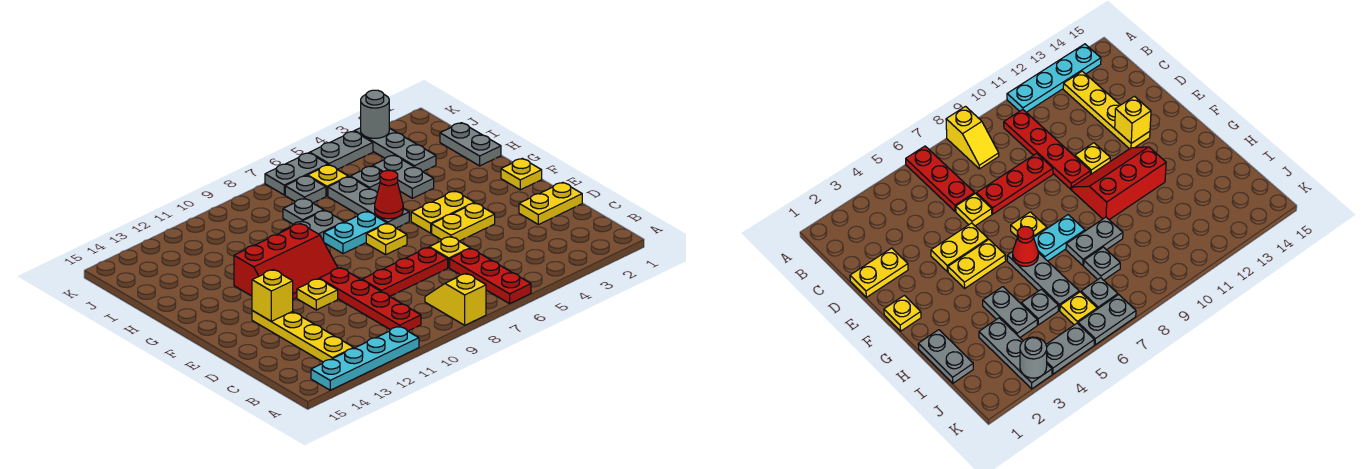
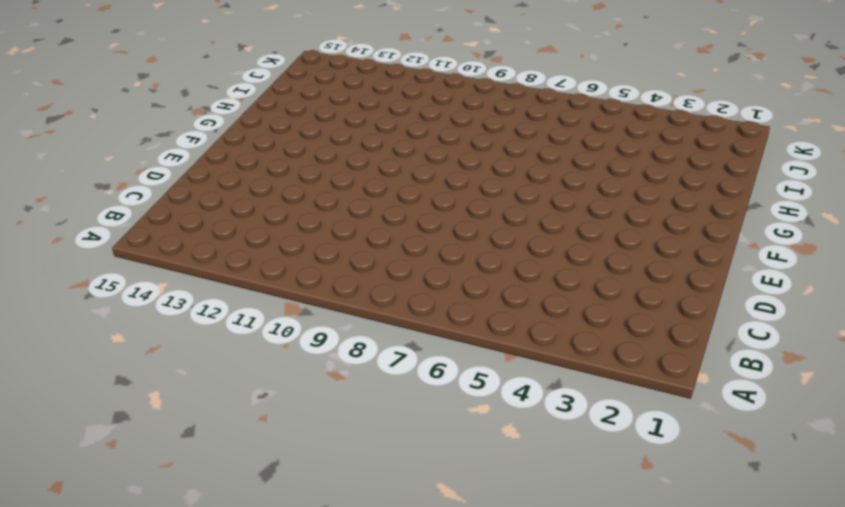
none -> red plate A6:C6 level 1
none -> yellow slope A8:B8 level 1 top A
none -> cyan plate A11:A14 level 1

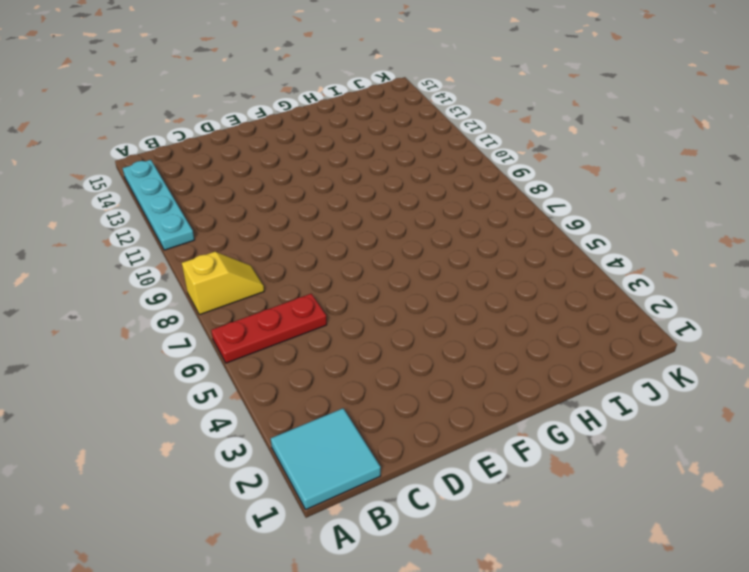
cyan tile A1:B2 level 1 -> none
none -> red plate B10:E10 level 1
none -> yellow plate B13:E13 level 1
none -> yellow plate D1:D2 level 1

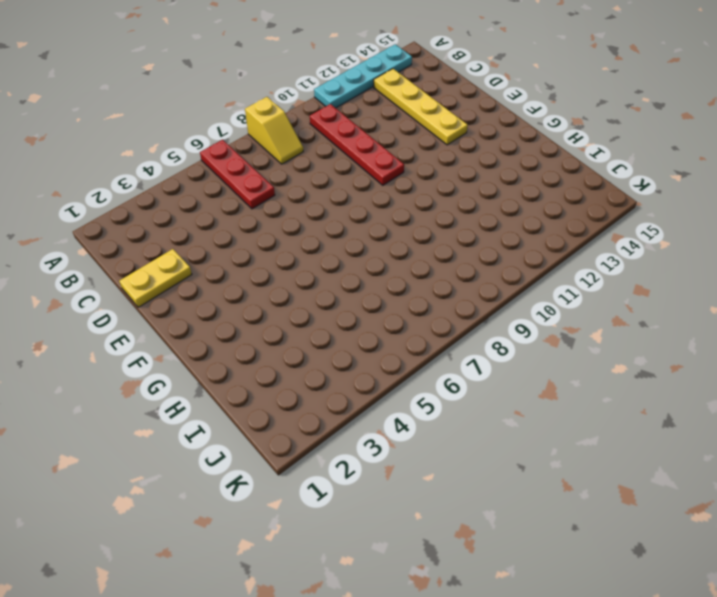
none -> yellow plate D6 level 1
none -> red plate D7:D9 level 1
none -> yellow plate E4:E5 level 1

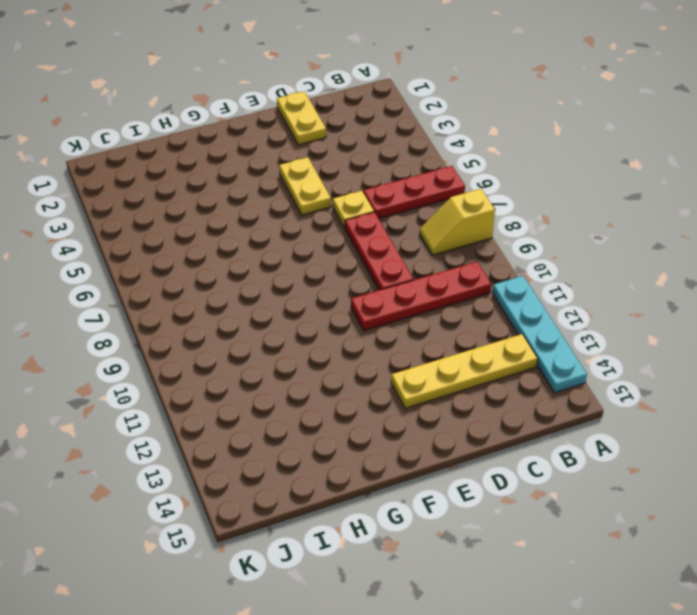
none -> yellow plate E11 level 1
none -> yellow plate F1 level 1
none -> yellow plate F4:F5 level 1

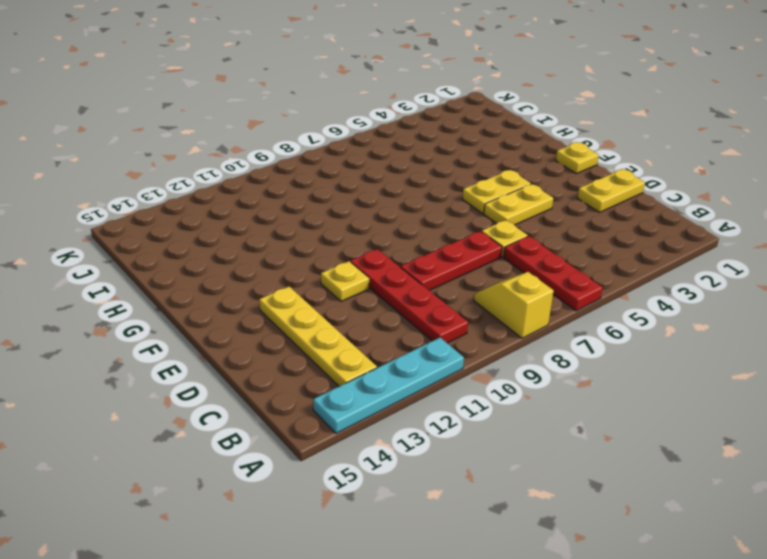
none -> yellow plate F7 level 1
none -> red slope F10:G12 level 1 top G
none -> grey plate G6:I6 level 1

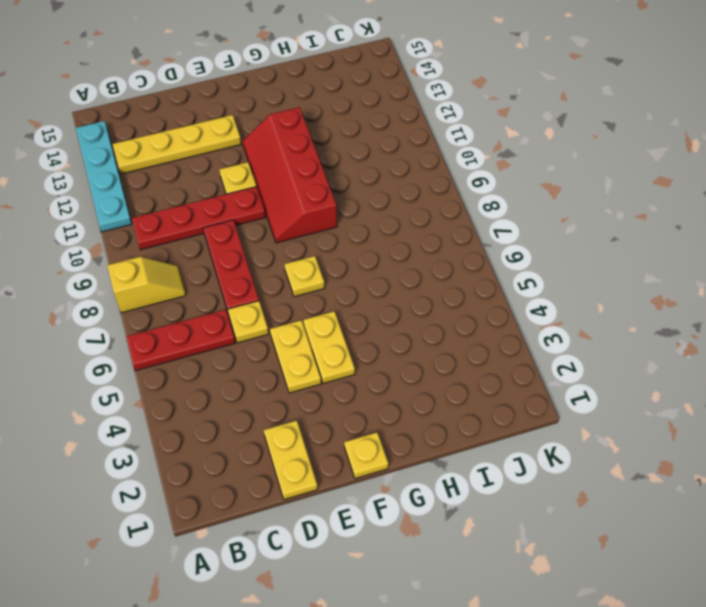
red slope F9:G12 level 1 top G -> red slope F10:G12 level 1 top G
none -> grey plate G6:I6 level 1
none -> cyan plate G7:G8 level 1
none -> grey plate H1:I1 level 1

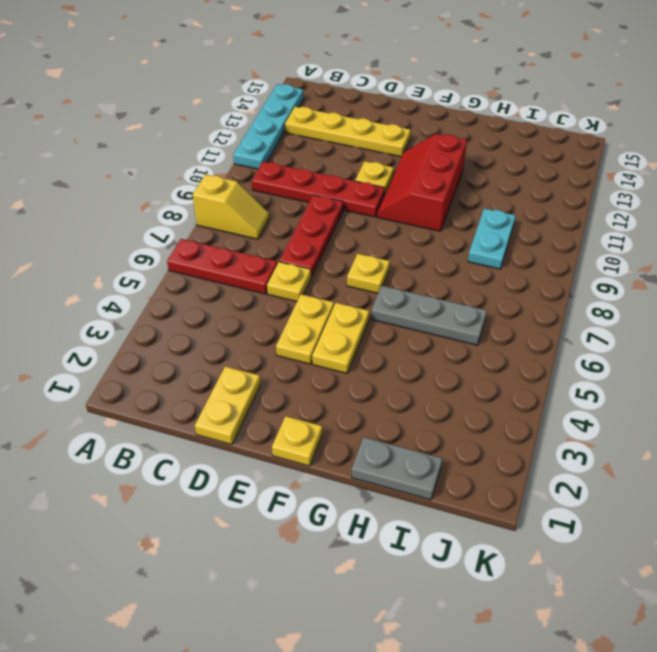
cyan plate I9:I10 level 1 -> cyan plate G7:G8 level 1
none -> grey plate H4:I4 level 1
none -> grey plate H8:H9 level 1
none -> grey plate I3:K3 level 1

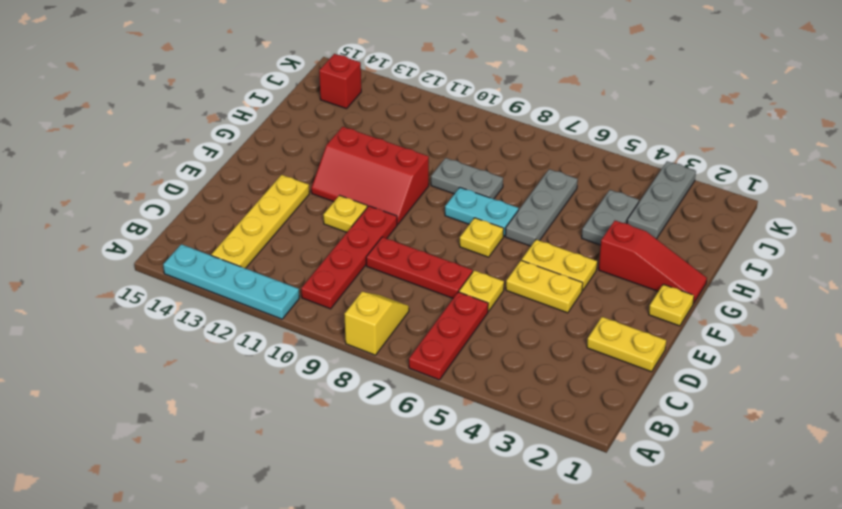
red slope G1:G3 level 1 top 3 -> none
red brick J14 level 1 -> none
none -> grey plate H1:I1 level 1
none -> grey plate I5 level 1
none -> grey plate I8 level 1

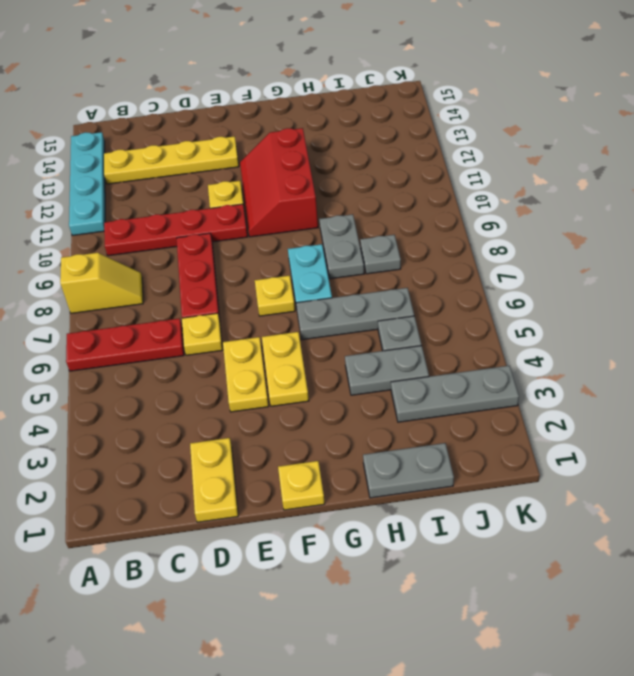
none -> yellow plate J6 level 1
none -> grey plate J7 level 1
none -> grey plate K4:K5 level 1

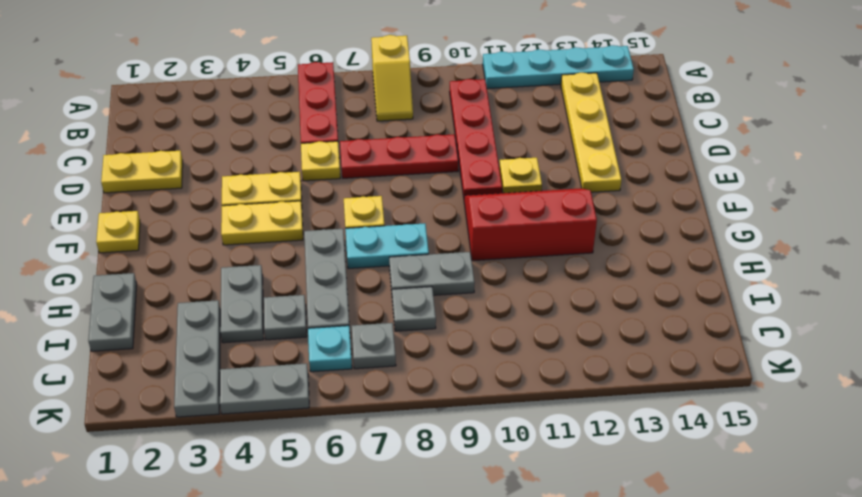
cyan plate J6 level 1 -> yellow plate J6 level 1
none -> grey plate K6:K7 level 1
none -> yellow brick E13 level 2
none -> red cone G6 level 2

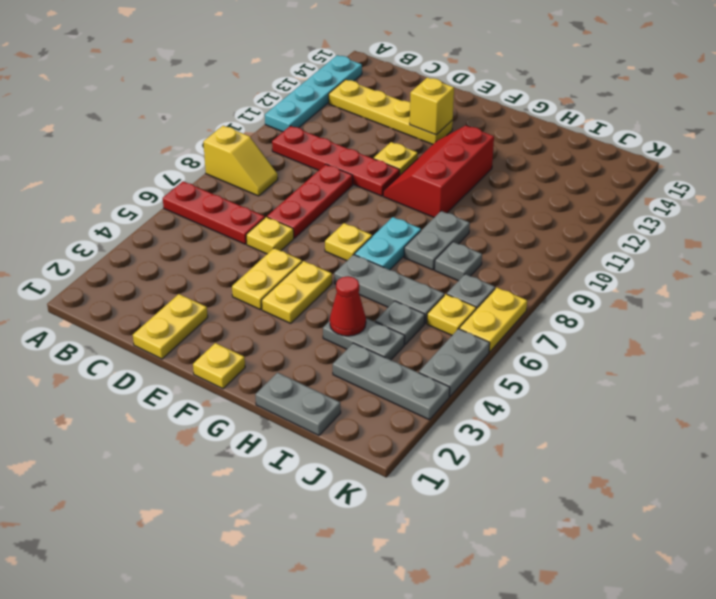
red cone H4 level 2 -> red cone G6 level 2
yellow plate K6:K7 level 1 -> grey plate K6:K7 level 1
none -> grey round brick K3 level 2

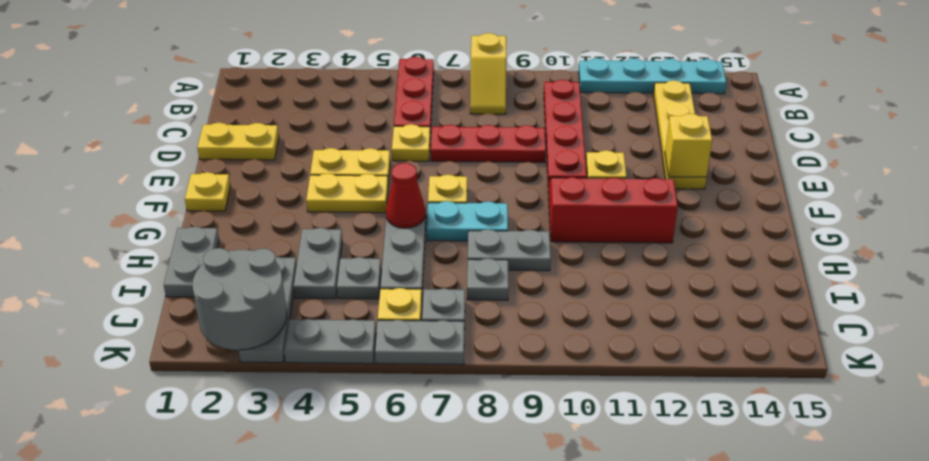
grey round brick J2:K3 level 2 -> grey round brick K3 level 2

